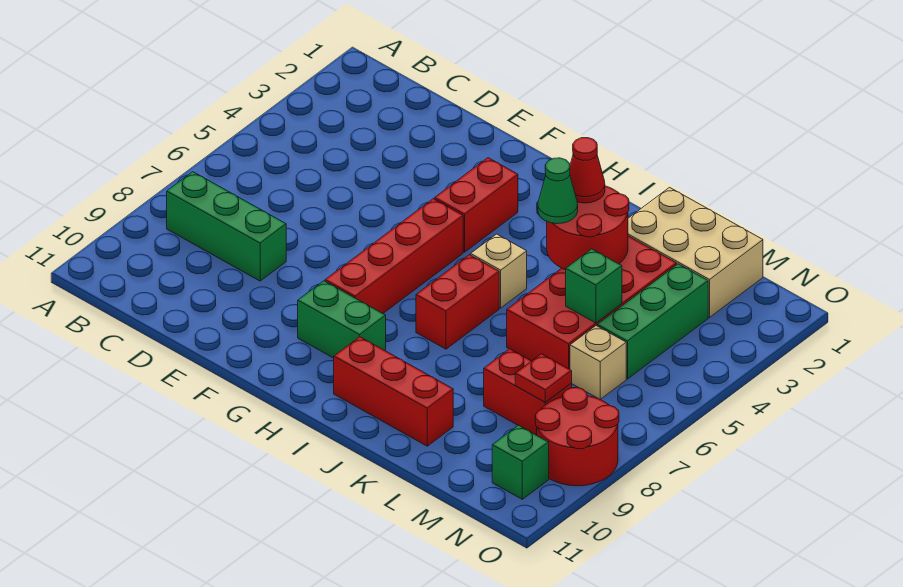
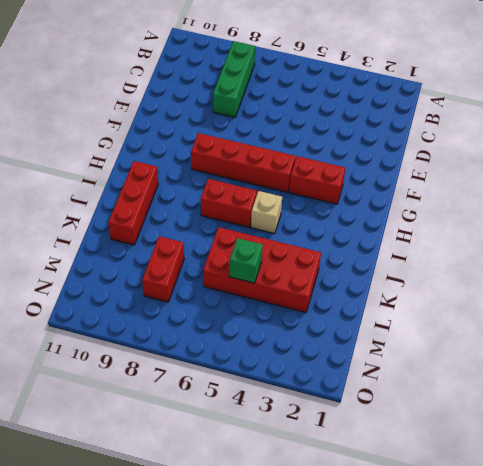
none -> green brick G9:H9 level 1
none -> tan brick K1:M2 level 1
none -> green brick M3:M5 level 1

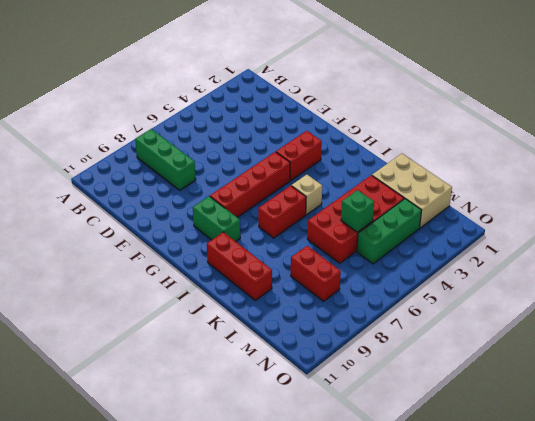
none -> tan brick M6 level 1
none -> red round brick N8:O9 level 1
none -> green brick N10 level 1

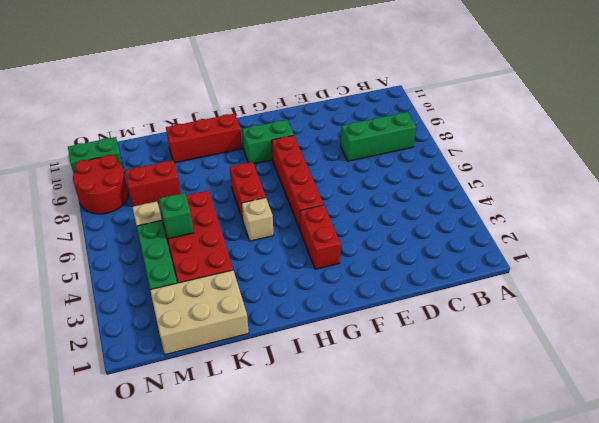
green brick N10:O10 level 1 -> green brick N10 level 1
none -> red round brick J3:K4 level 2
none -> red plate M8 level 2
none -> red cone J3 level 3

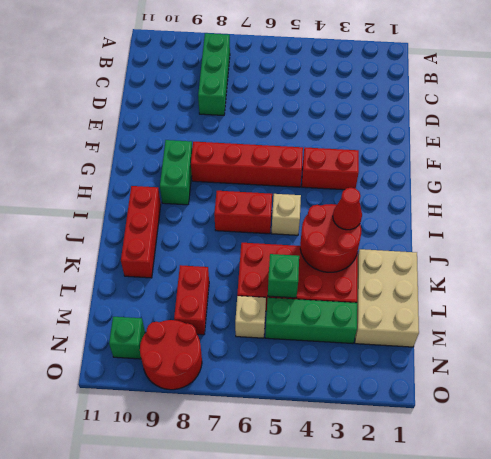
none -> red plate M8 level 2
none -> green cone J4 level 3

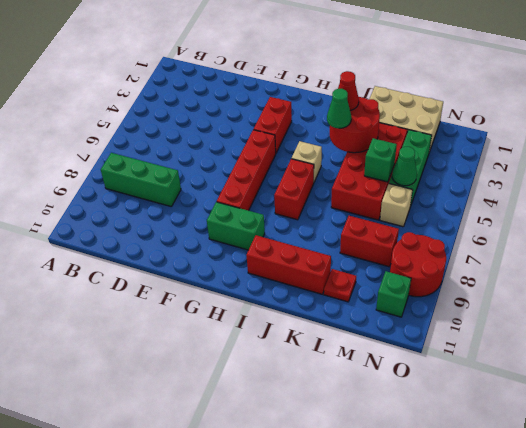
red plate L10 level 1 -> red plate M8 level 2
green cone M5 level 2 -> none

